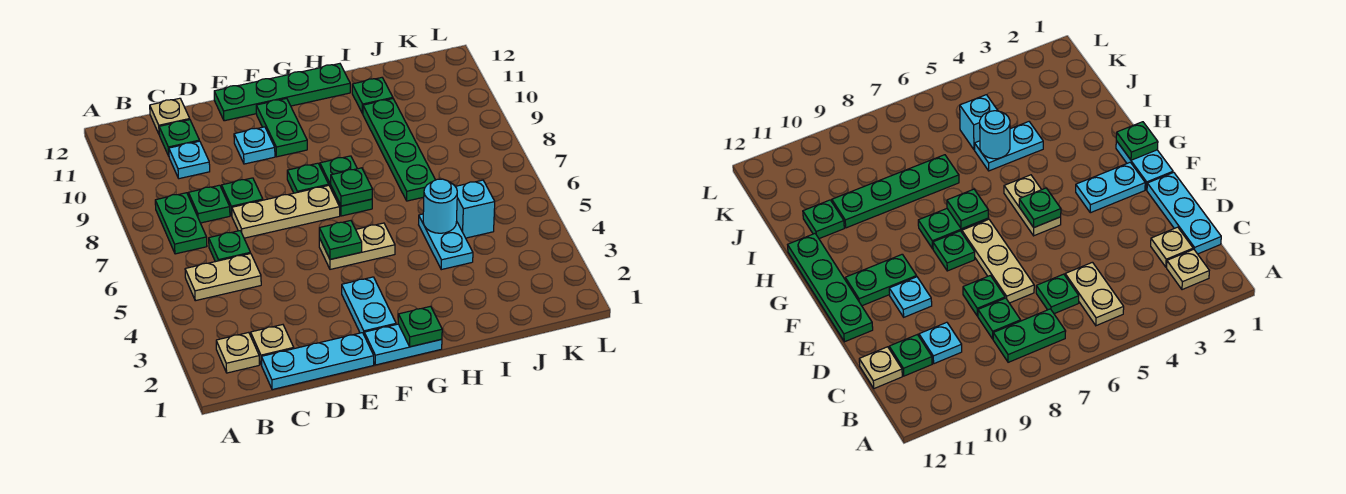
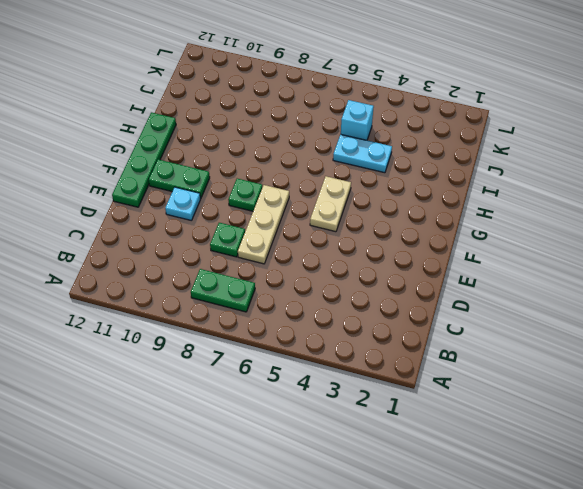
none -> tan plate B2 level 1
none -> tan plate B5:C5 level 1
none -> cyan plate C1:E1 level 1

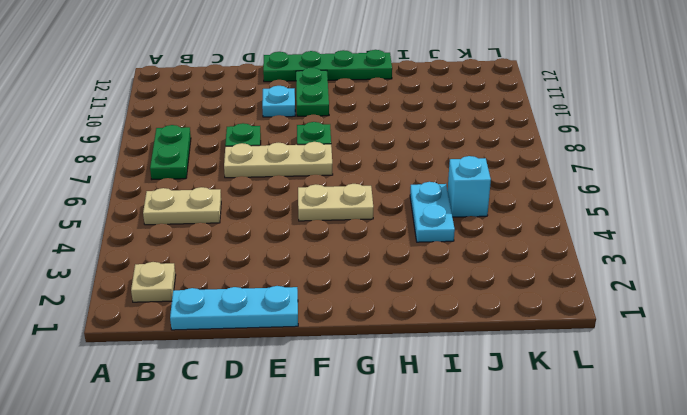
none -> tan plate C2 level 1
none -> green plate C6 level 1
none -> green plate C8 level 1

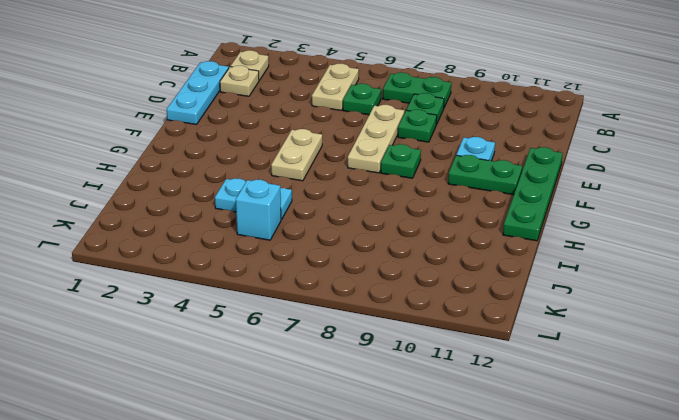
none -> cyan plate C10 level 1
none -> green plate C11 level 1
none -> tan plate C12 level 1

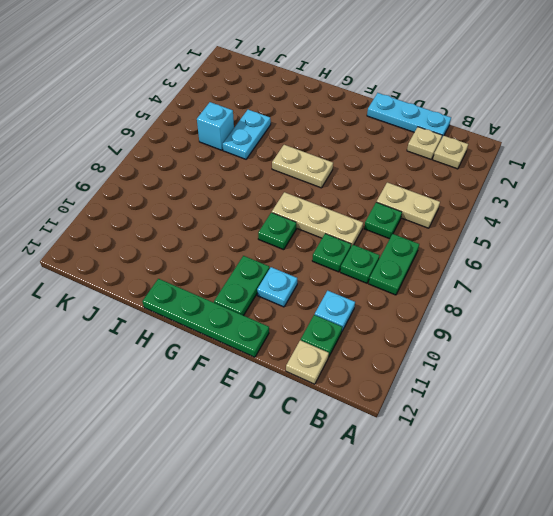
none -> cyan plate F1:G1 level 1
none -> cyan plate F2:F3 level 1
none -> green plate G7:G8 level 1

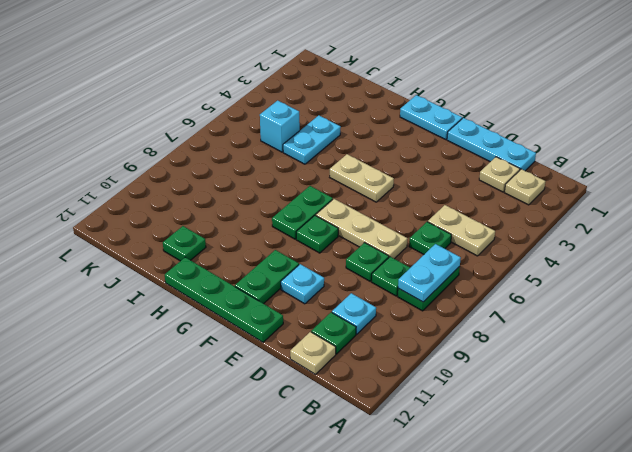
cyan plate B7:B8 level 2 -> cyan plate F2:F3 level 1
none -> green plate I7:I10 level 1
none -> green plate F5 level 2
none -> green plate G1 level 2

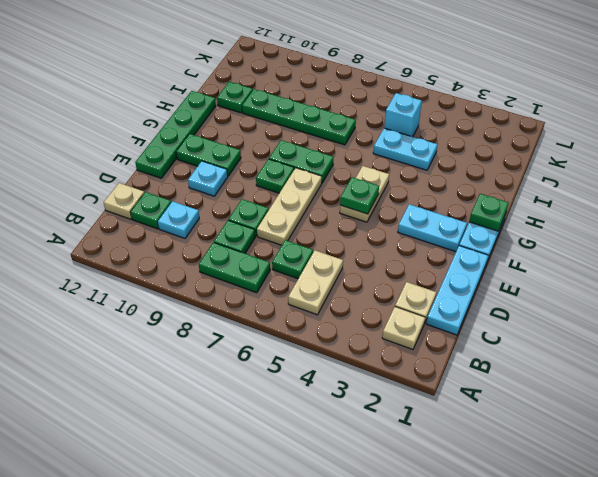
none -> green plate G7 level 2
none -> cyan round brick I5 level 2

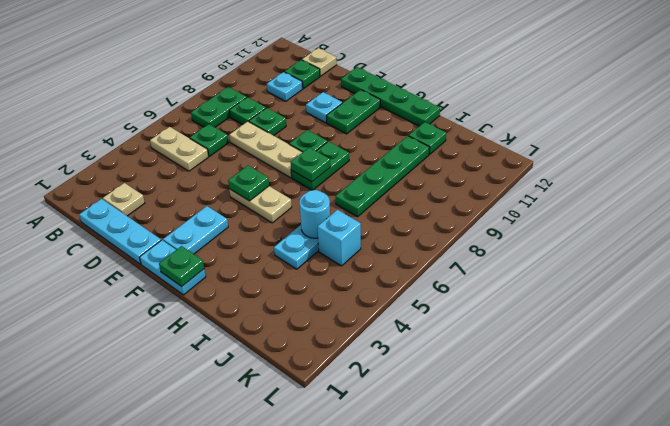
none -> tan plate B2 level 1

